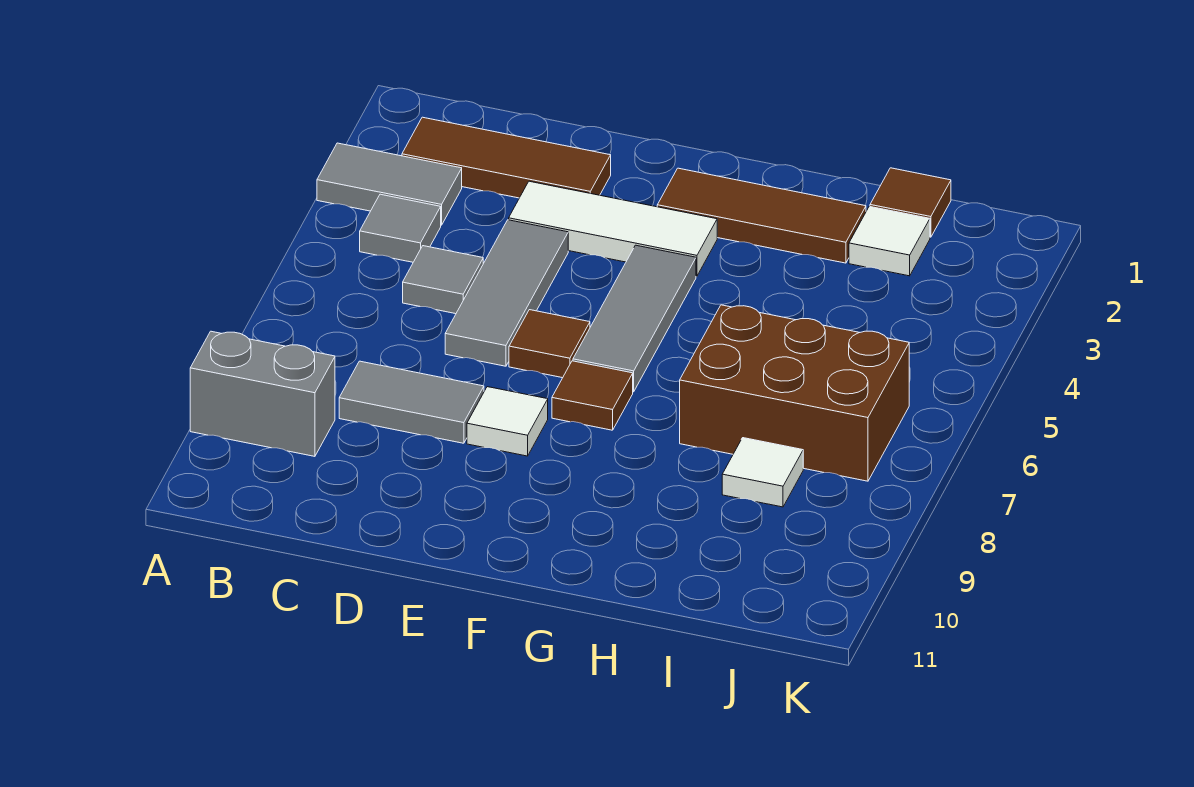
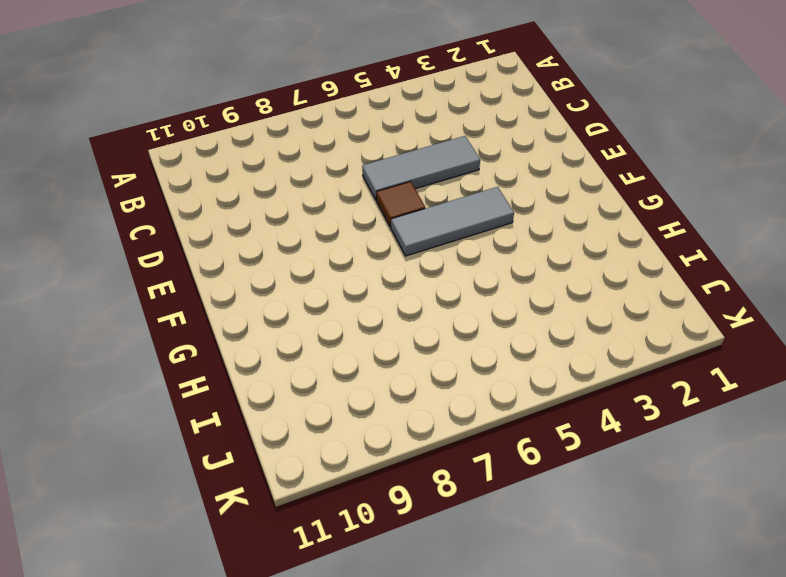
none -> grey tile A3:B3 level 1
none -> grey brick A9:B9 level 1
none -> brown tile B2:D2 level 1

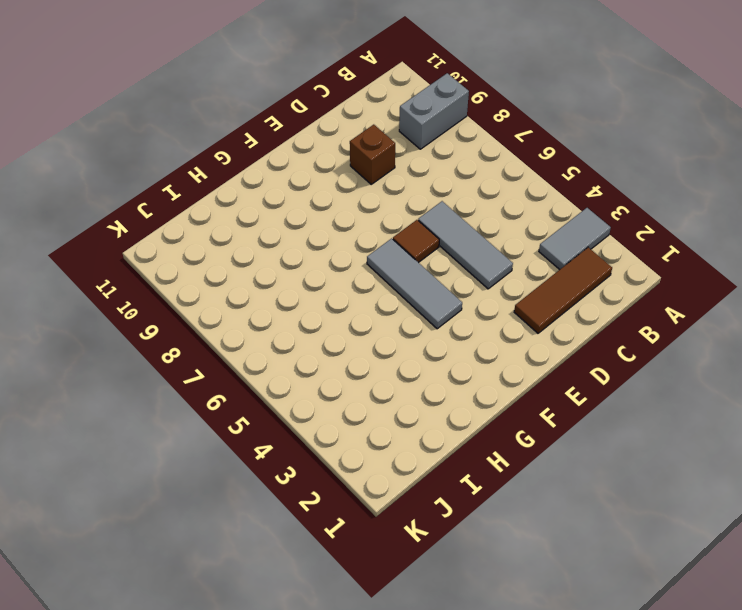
brown brick D9 level 1 -> none
none -> grey tile B4 level 1
none -> grey tile C5 level 1
none -> grey tile C8:D8 level 1

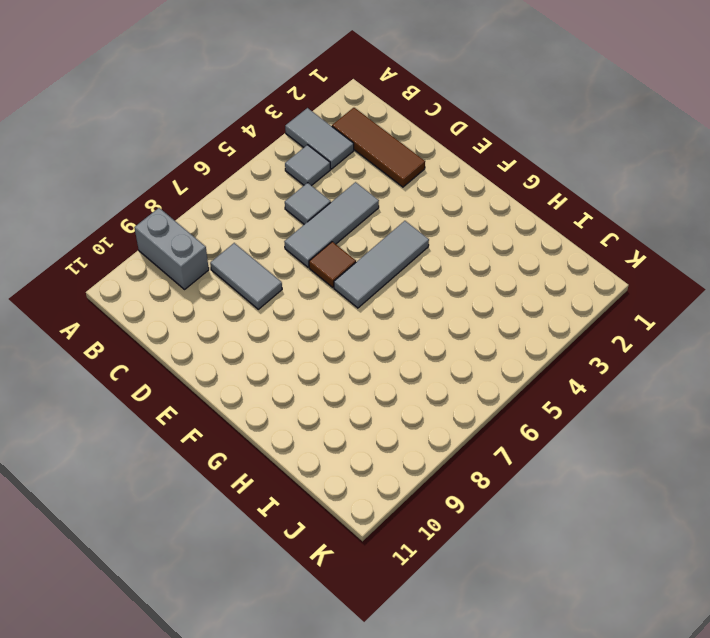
none -> white tile D3:F3 level 1
none -> white tile E8 level 1
none -> brown tile F2:H2 level 1

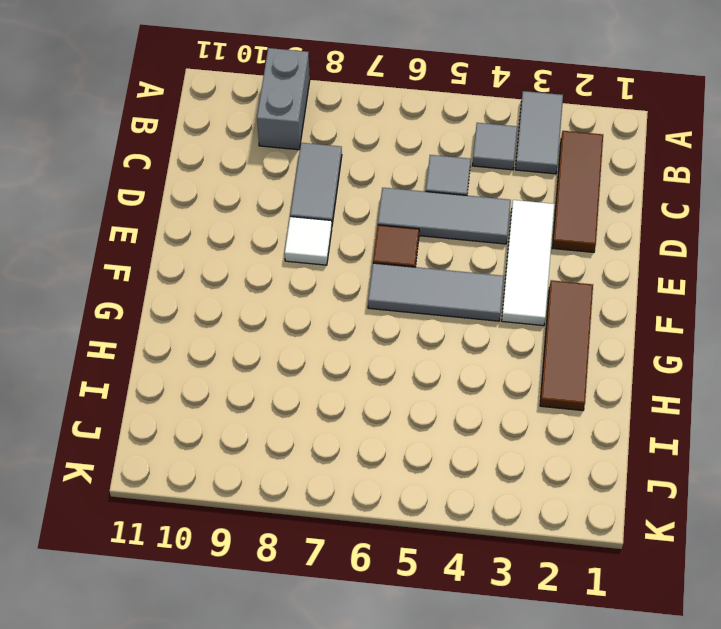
none -> brown tile F7 level 1
none -> brown brick H6:J7 level 1
none -> brown tile I1 level 1

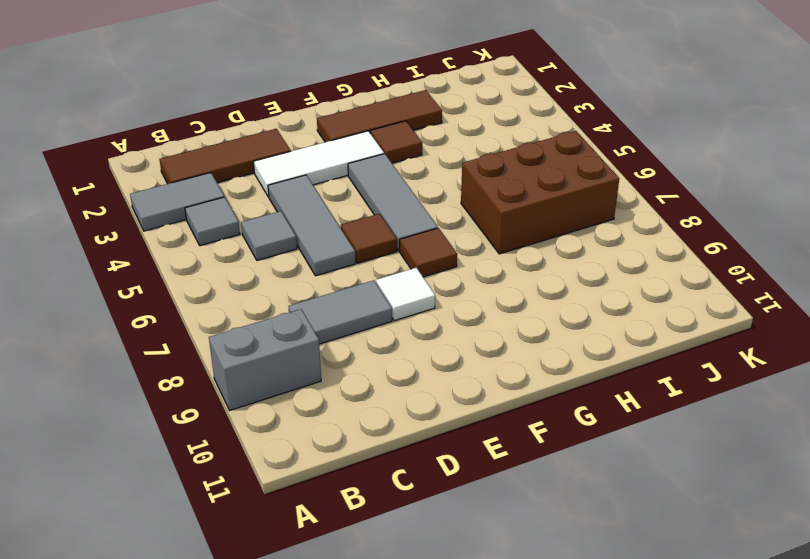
brown tile G3 level 1 -> brown tile I1 level 1
none -> white tile I2 level 1
none -> white tile I8 level 1

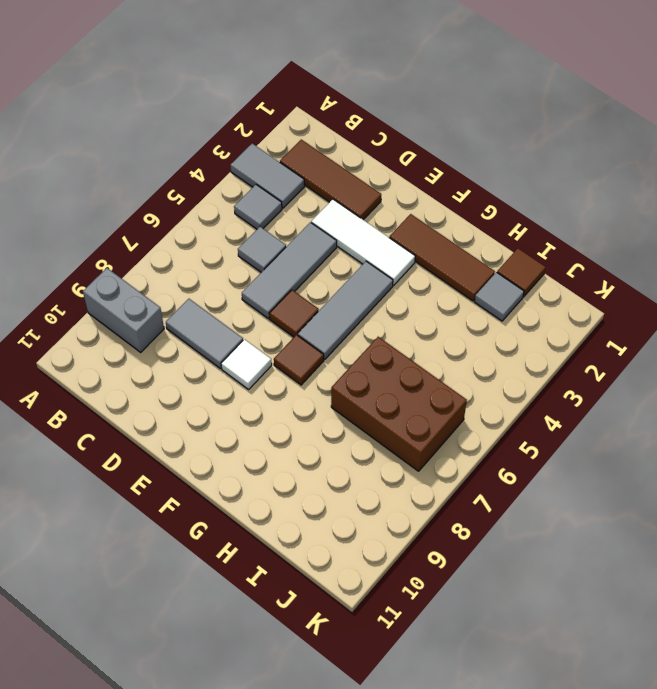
grey tile I2 level 1 -> white tile I2 level 1
none -> white tile I8 level 1

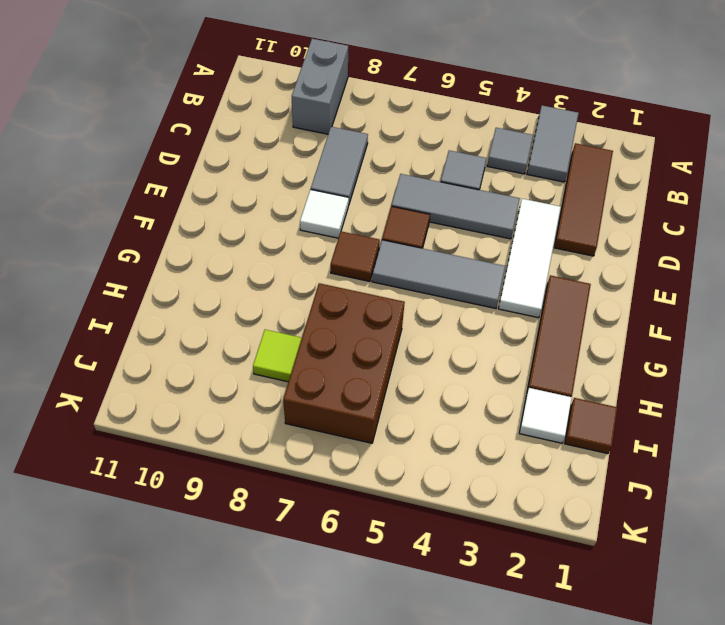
lime tile I8 level 1 -> white tile I8 level 1

